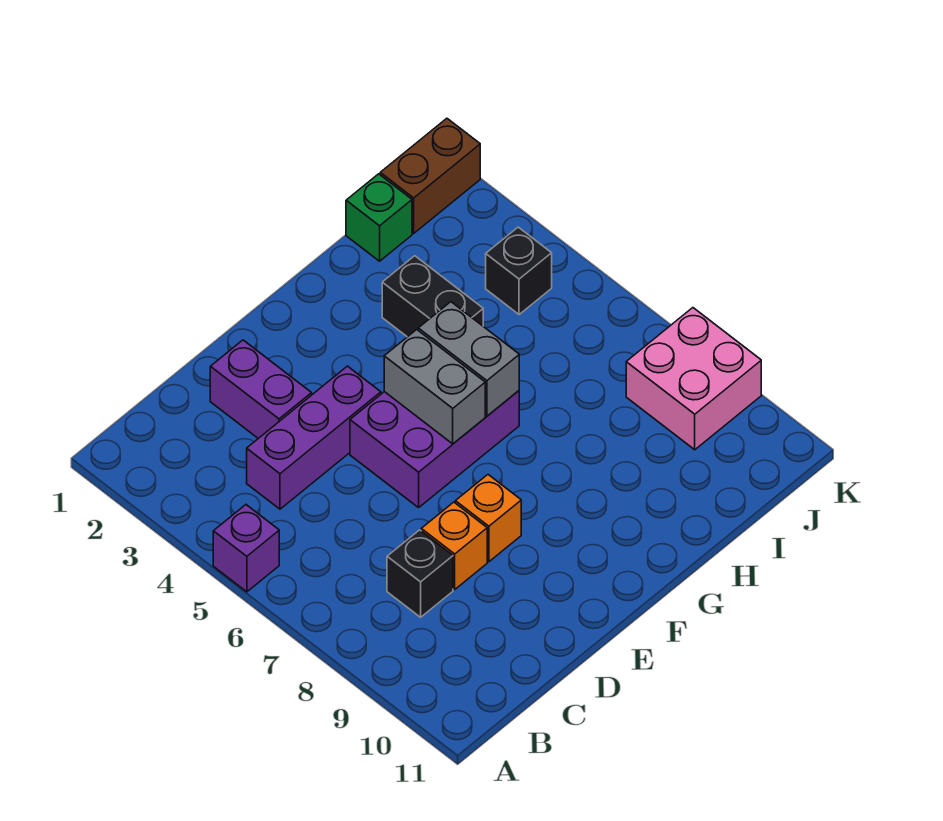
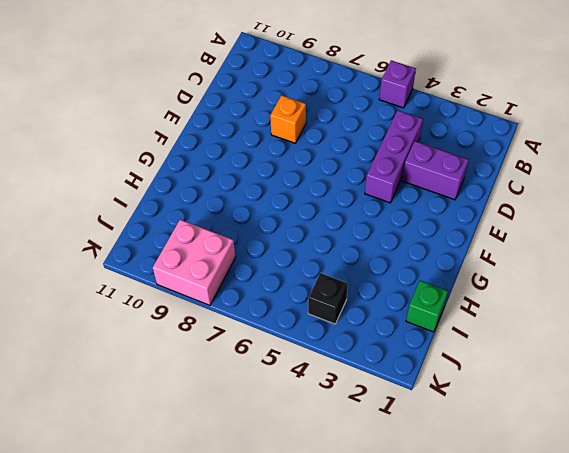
none -> black brick C8 level 1
none -> purple brick E5:G6 level 1
none -> orange brick E8 level 1

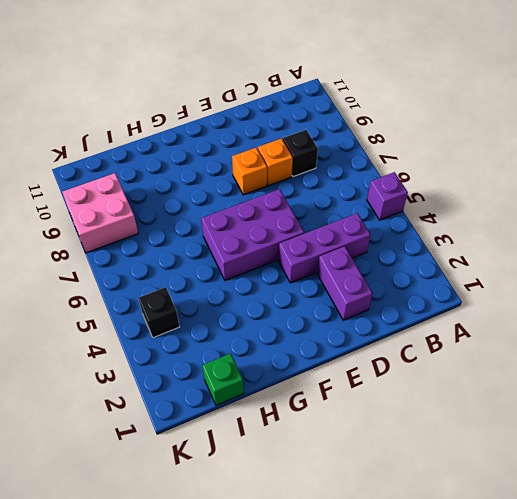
none -> black brick H3:H4 level 1
none -> brown brick J1:K1 level 1
none -> grey brick F5:F6 level 2

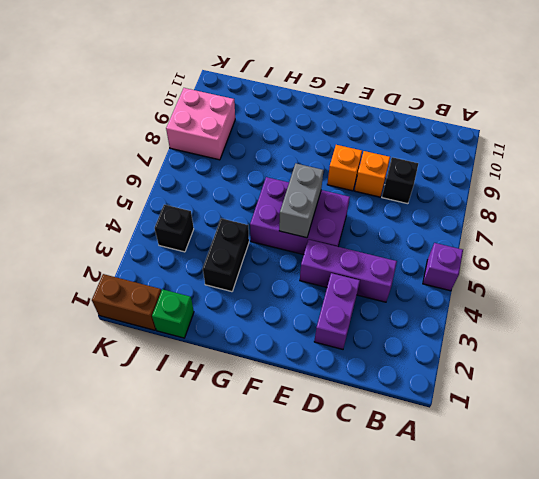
none -> grey brick G5:G6 level 2

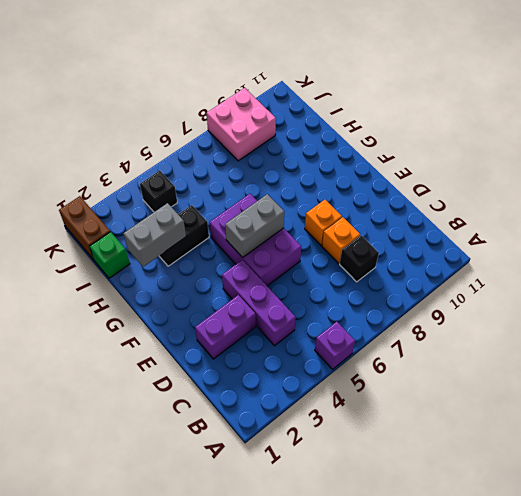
grey brick H2:H3 level 2 -> grey brick G5:G6 level 2

